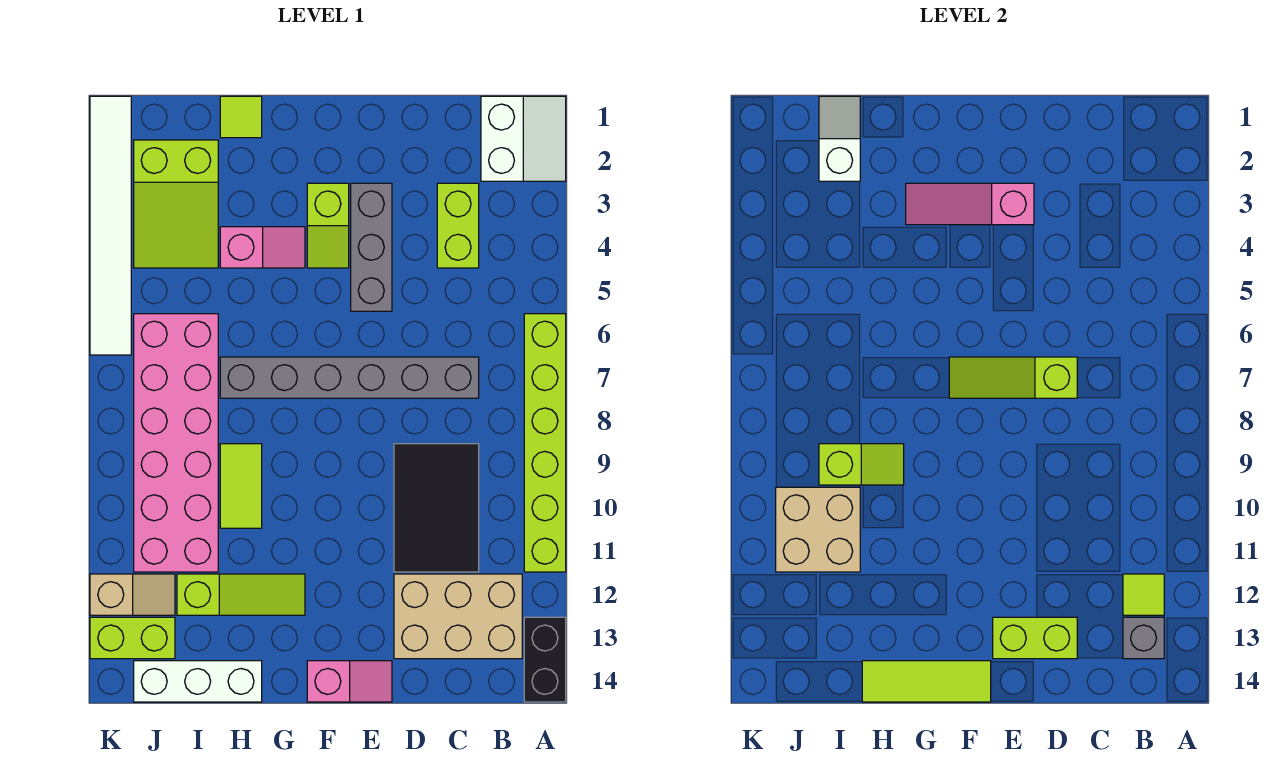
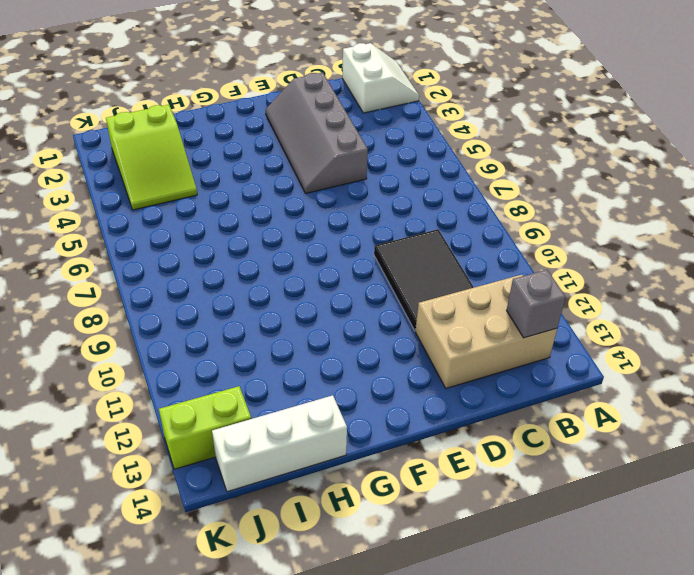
grey slope D2:E5 level 1 top D -> grey brick E3:E5 level 1
none -> lime brick A6:A11 level 1
none -> black brick A13:A14 level 1
none -> lime brick C3:C4 level 1

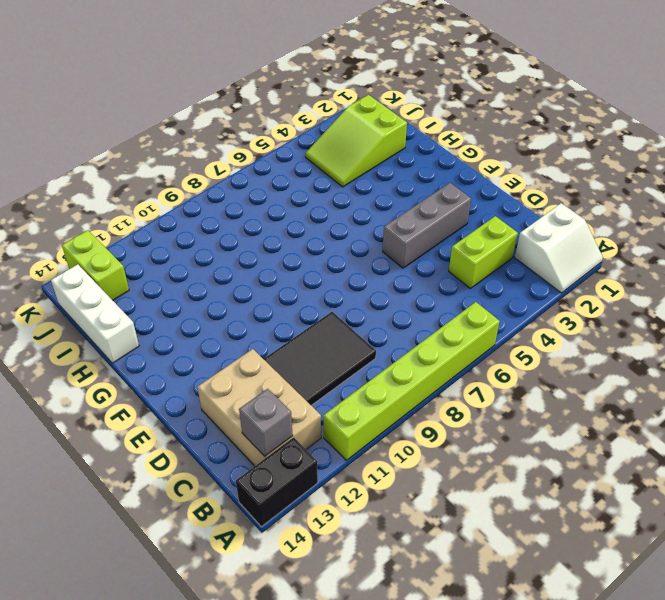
none -> grey brick C7:H7 level 1
none -> pink slope E14:F14 level 1 top F
none -> lime slope F3:F4 level 1 top 3

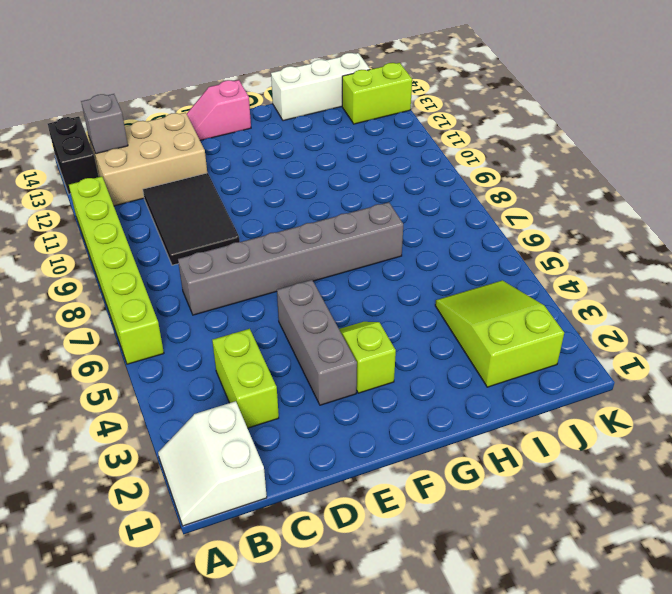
none -> pink slope G4:H4 level 1 top H
none -> lime slope G12:I12 level 1 top I
none -> lime tile H1 level 1

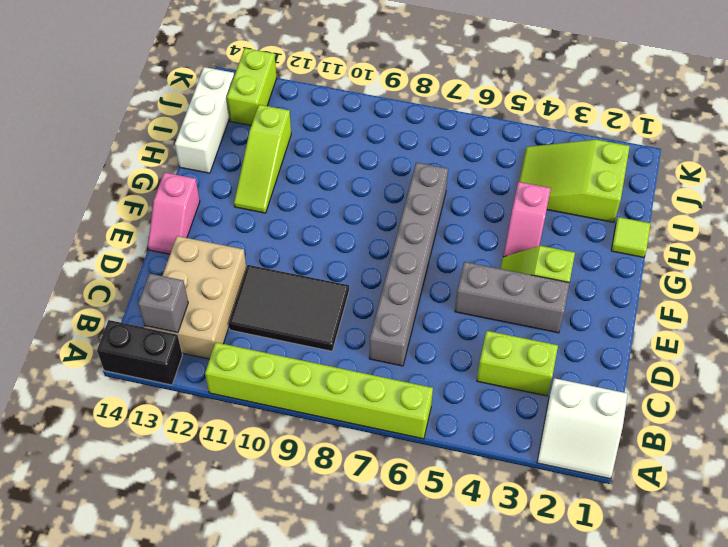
none -> lime tile H9:H10 level 1
none -> pink brick I6:J11 level 1
none -> tan slope J12:K12 level 1 top K

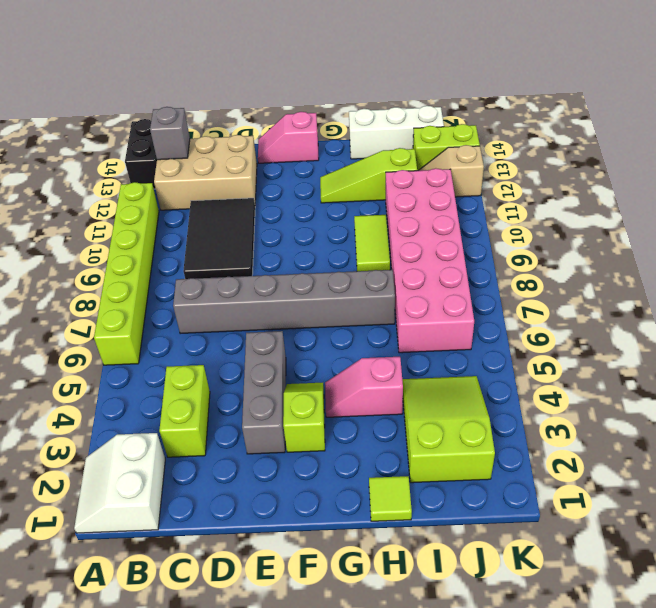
none -> white tile K1:K6 level 1
none -> lime tile B12 level 2
none -> lime slope D7:F7 level 2 top D

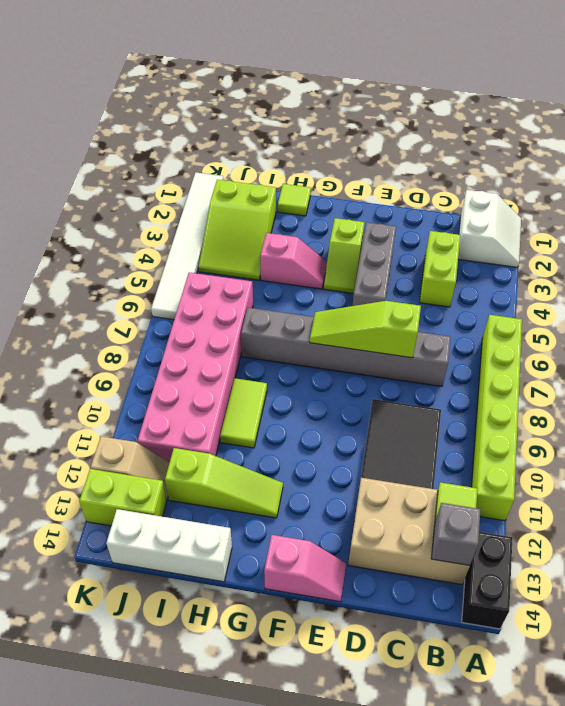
none -> lime brick D13:E13 level 2
none -> pink slope E3:G3 level 2 top E
none -> lime tile F14:H14 level 2

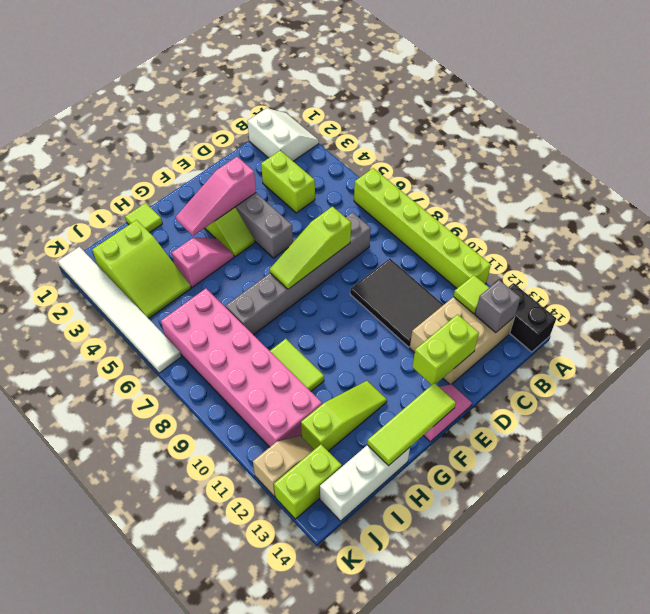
none -> lime slope H9:I9 level 2 top I
none -> white slope I1:I2 level 2 top 2
none -> tan brick I10:J11 level 2

